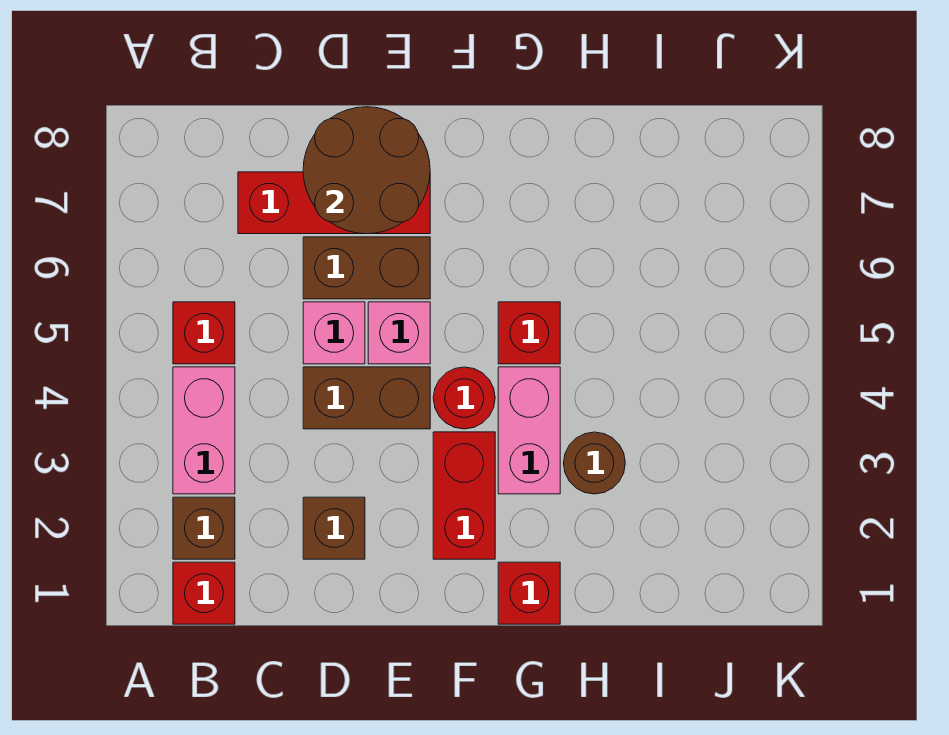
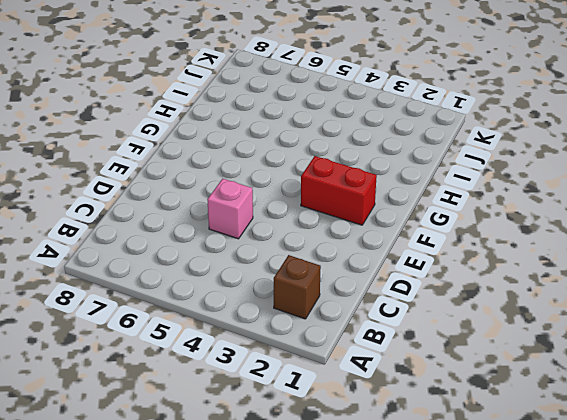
none -> red brick B1 level 1
none -> pink brick B3:B4 level 1
none -> red brick B5 level 1

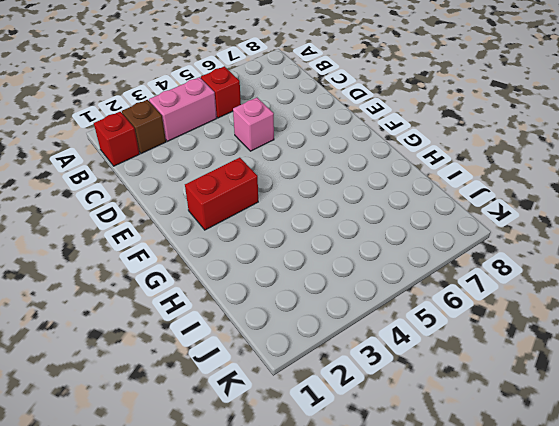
none -> red brick C7:E7 level 1
none -> brown brick D2 level 1
none -> brown brick D4:E4 level 1

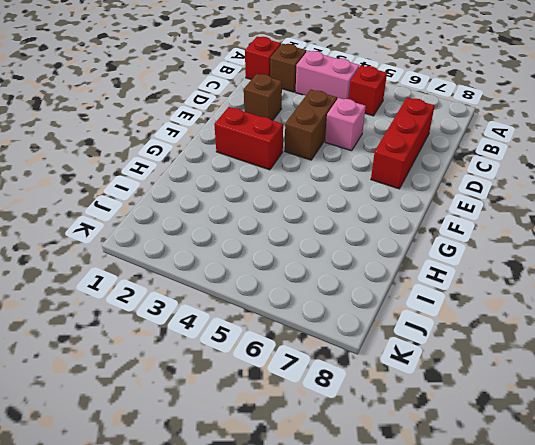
none -> brown brick D6:E6 level 1
none -> pink brick E5 level 1
none -> red round brick F4 level 1

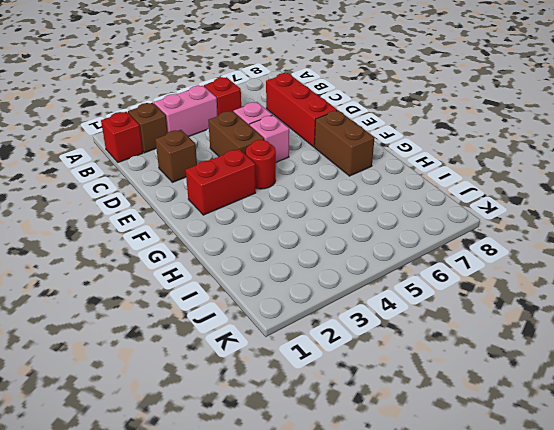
brown brick F7:G7 level 1 -> brown brick D6:E6 level 1
none -> red brick G1 level 1
none -> pink brick G3:G4 level 1
none -> red brick G5 level 1

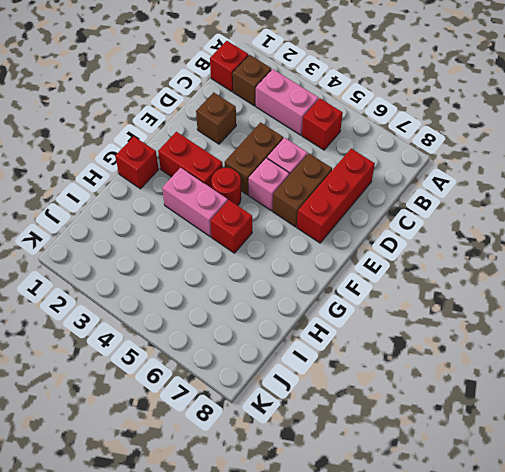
none -> brown round brick H3 level 1
none -> brown round brick D7:E8 level 2

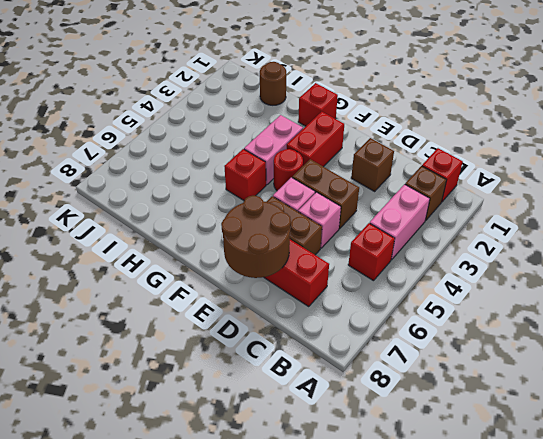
brown round brick I1 level 1 -> brown round brick H3 level 1

